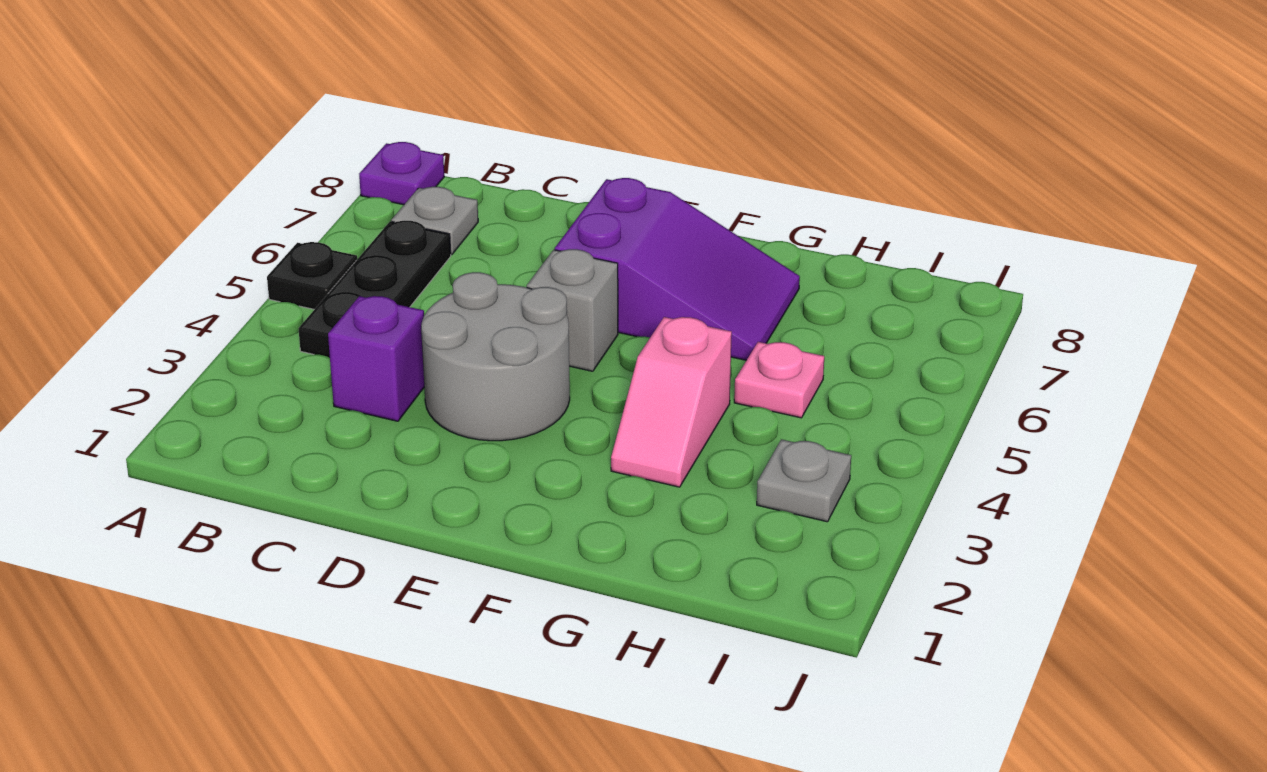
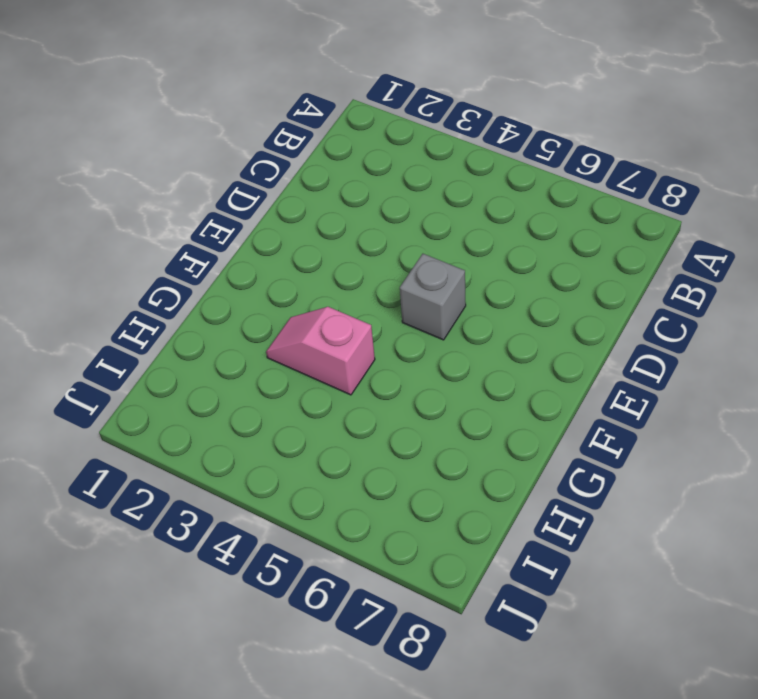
none -> black plate A5 level 1
none -> purple plate A8 level 1

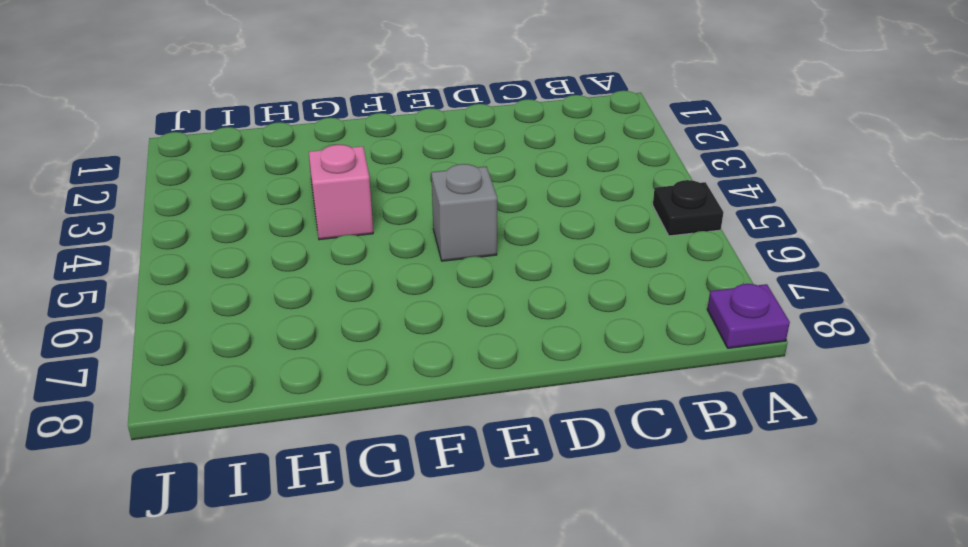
none -> black plate B4:B6 level 1
none -> grey plate B7 level 1

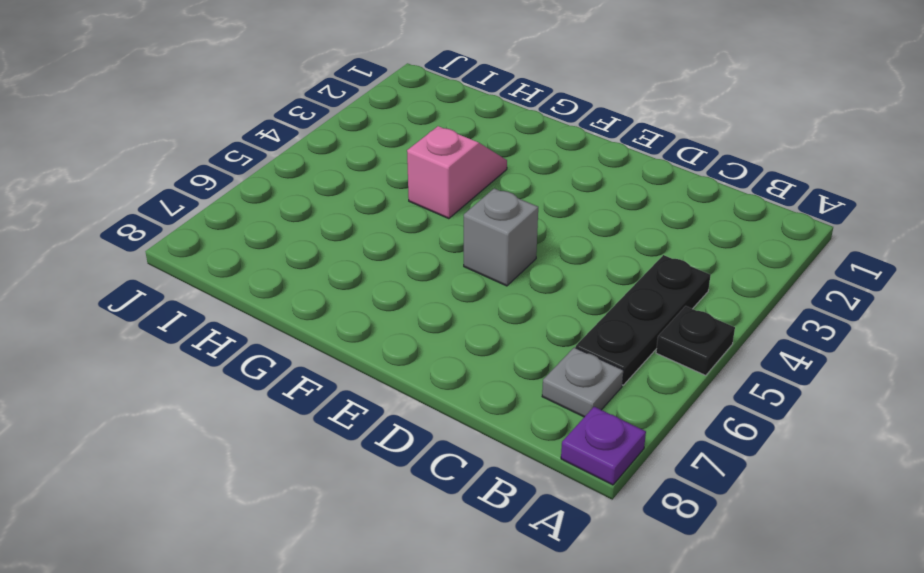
none -> purple brick C3 level 1
none -> grey round brick D3:E4 level 1

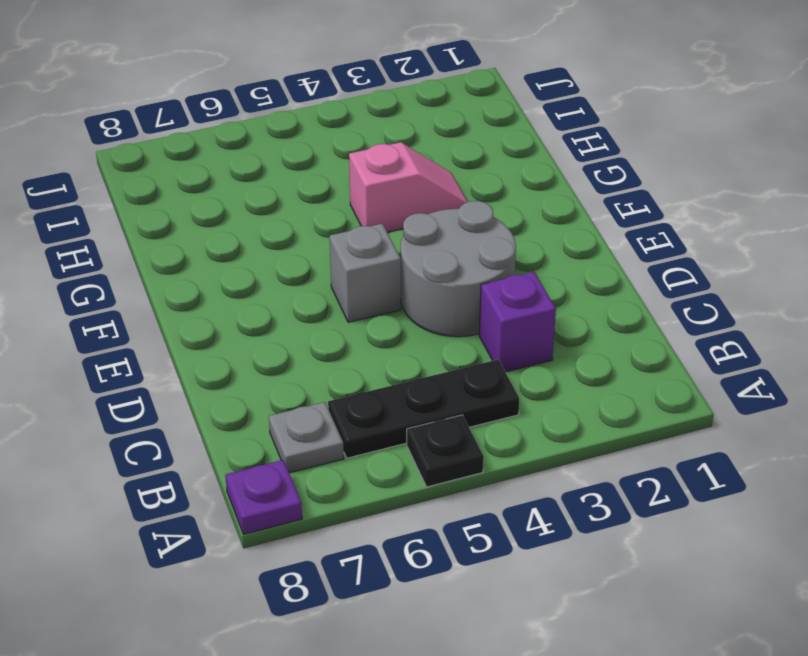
none -> purple slope E6:G7 level 1 top E
none -> pink plate H5 level 1

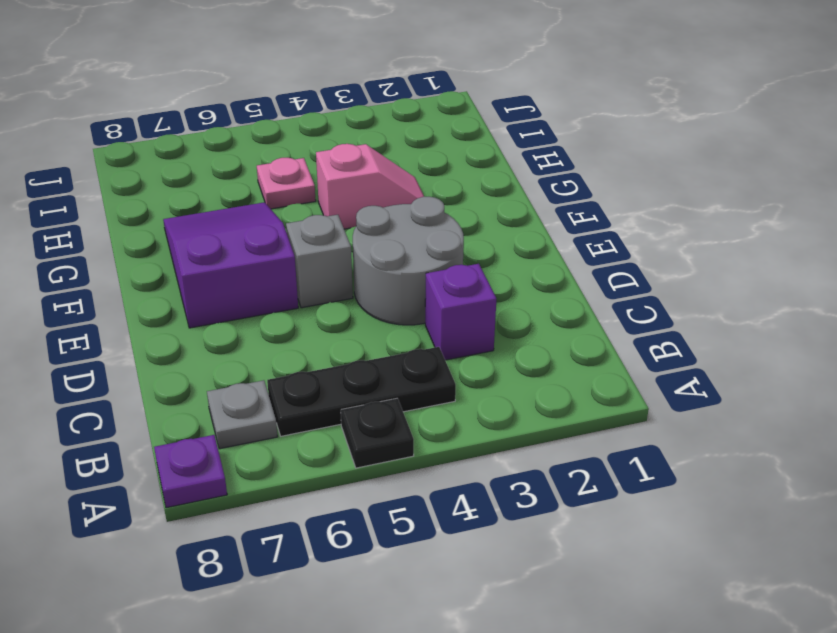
none -> grey plate I3 level 1

